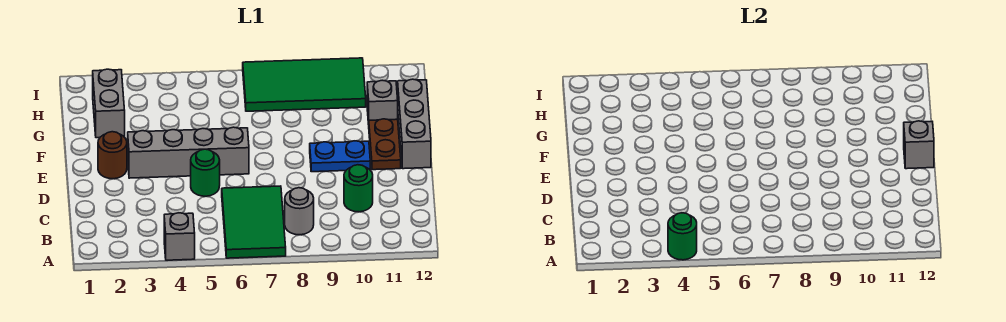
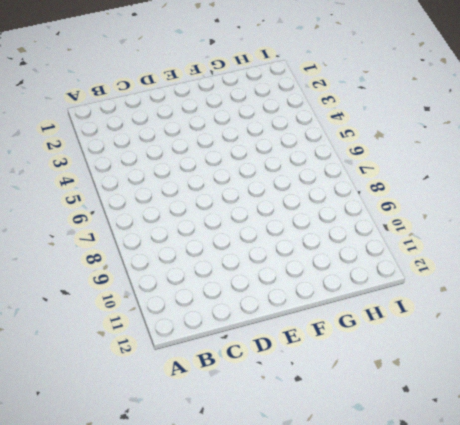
none -> grey brick A4 level 1
none -> green tile A6:C7 level 1
none -> grey round brick B8 level 1

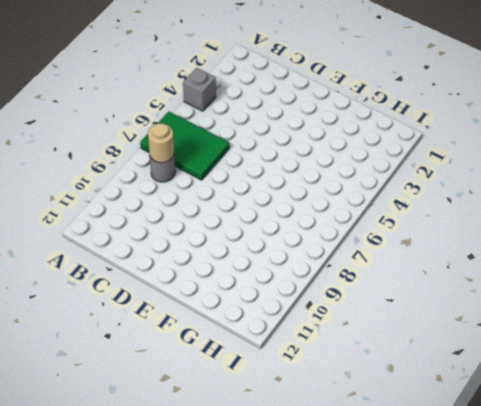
tan round brick B8 level 2 -> none
none -> green round brick C10 level 1
none -> green round brick D5 level 1
none -> brown round brick E2 level 1

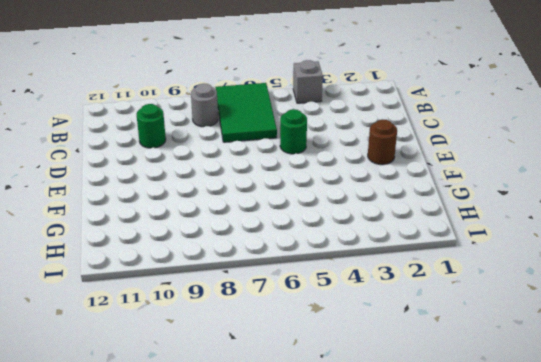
none -> grey brick E3:E6 level 1
none -> blue plate E9:E10 level 1
none -> brown plate E11:F11 level 1

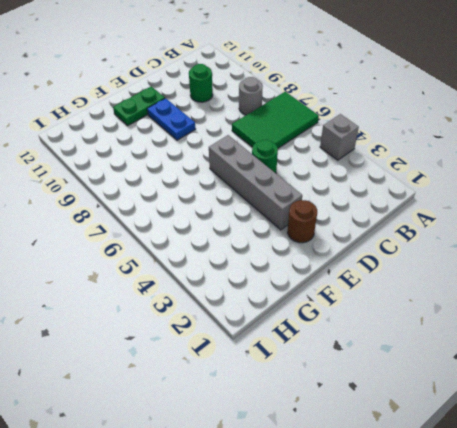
green plate E11:F11 level 1 -> brown plate E11:F11 level 1
none -> grey brick E12:G12 level 1
none -> grey brick G2:H2 level 1
none -> grey brick G11 level 1

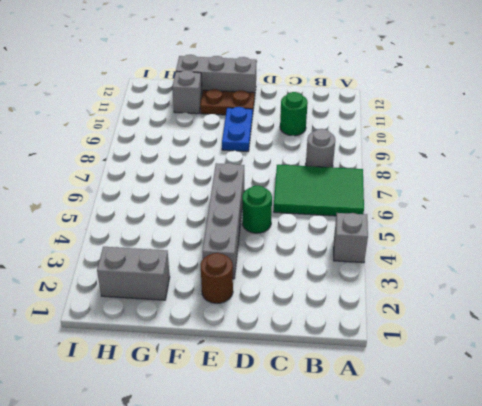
none -> green tile H7:I10 level 1
none -> green round brick A4 level 2
none -> grey brick E12 level 2

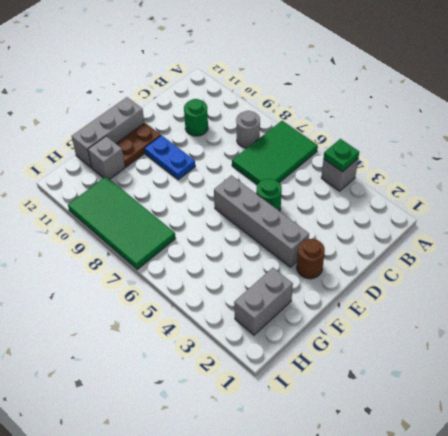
green plate A4 level 2 -> green round brick A4 level 2
none -> grey brick E12 level 2

